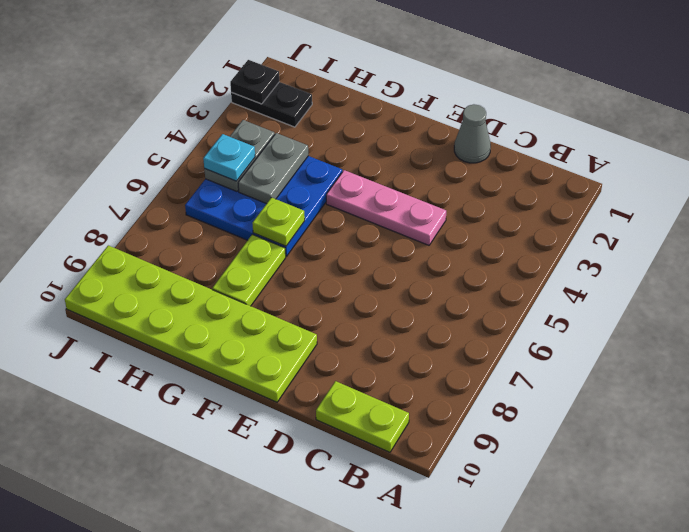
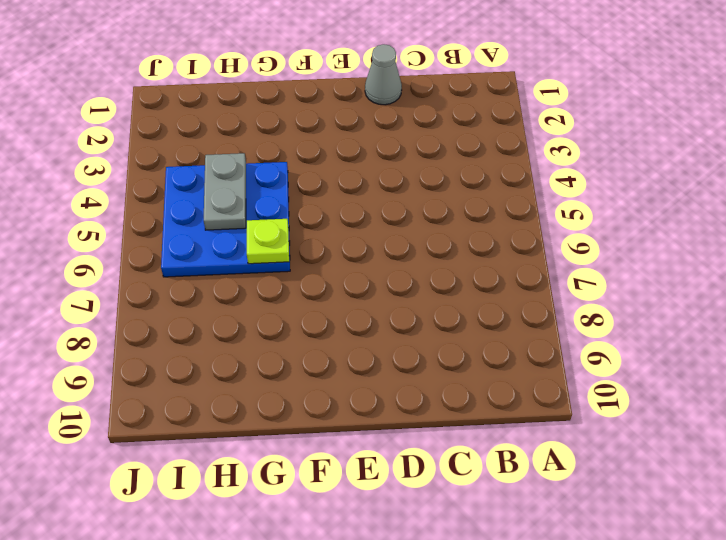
none -> lime plate B10:C10 level 1
none -> pink plate D4:F4 level 1
none -> lime plate E9:J10 level 1

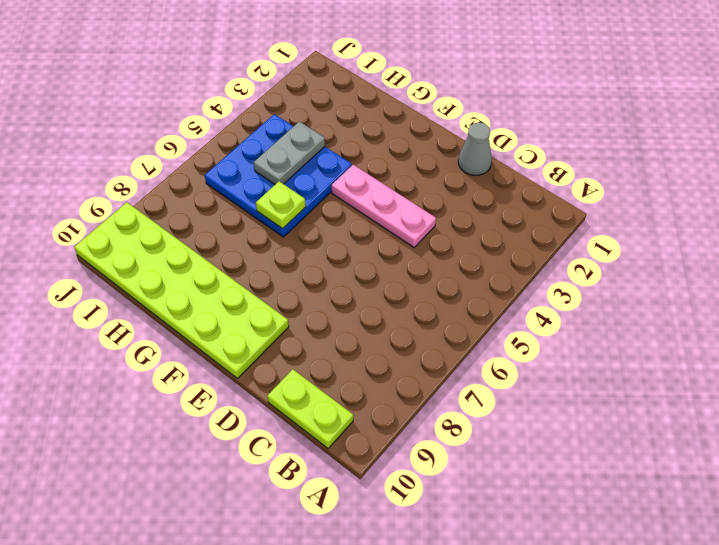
none -> lime plate G7:G8 level 1
none -> black plate I2:J2 level 1
none -> grey plate I4:I5 level 2

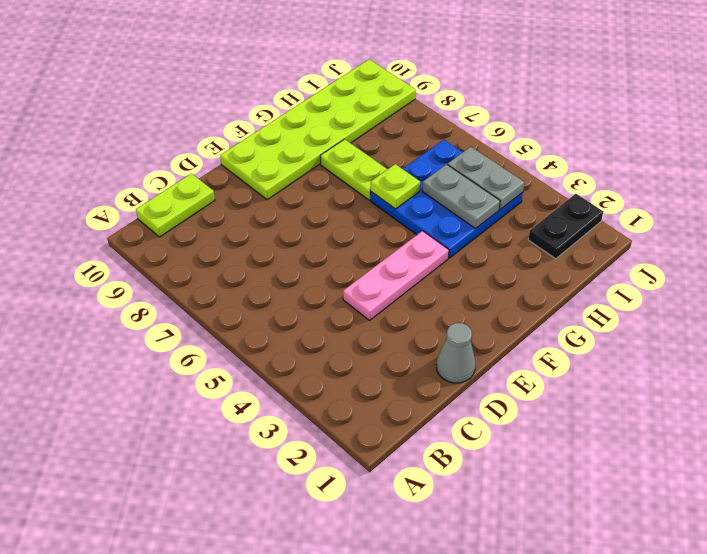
none -> black plate J2 level 2
none -> cyan plate I5 level 3

